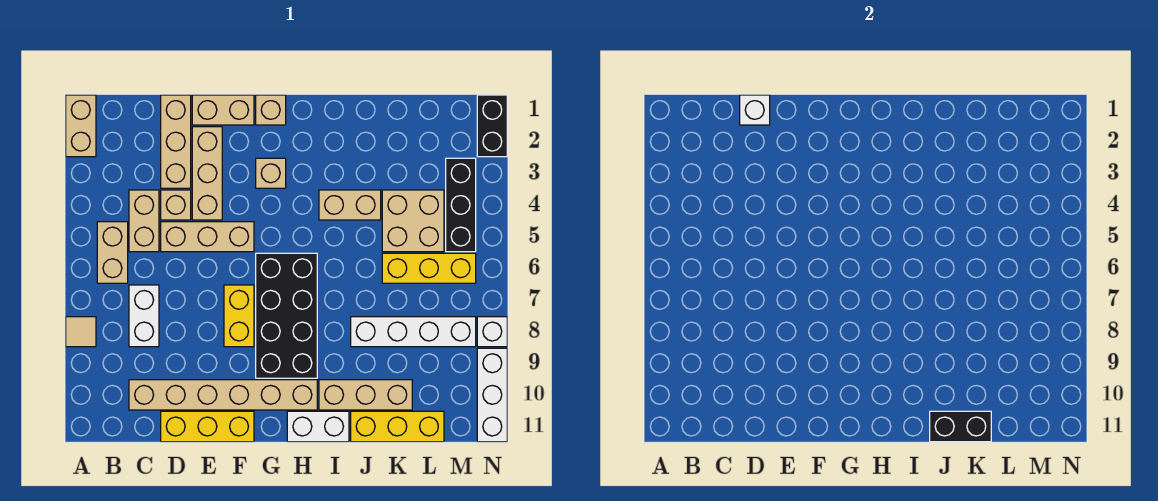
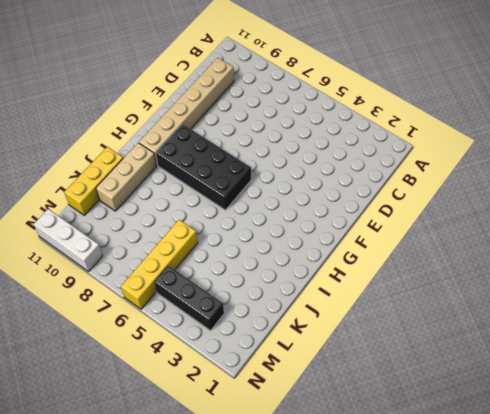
yellow brick K6:N6 level 1 -> yellow brick K6:M6 level 1
none -> tan brick A1:A2 level 1
none -> tan tile A8 level 1
none -> tan brick B5:B6 level 1

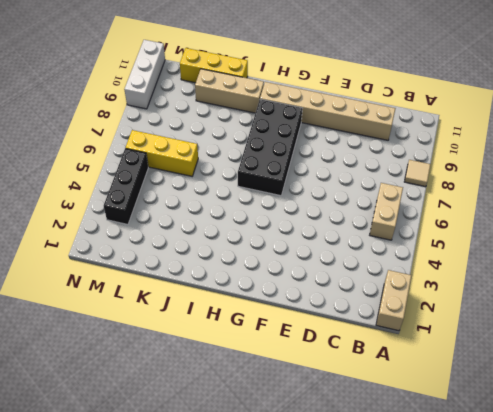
none -> tan brick C4:C5 level 1
none -> white brick C7:C8 level 1
none -> tan brick D1:D3 level 1

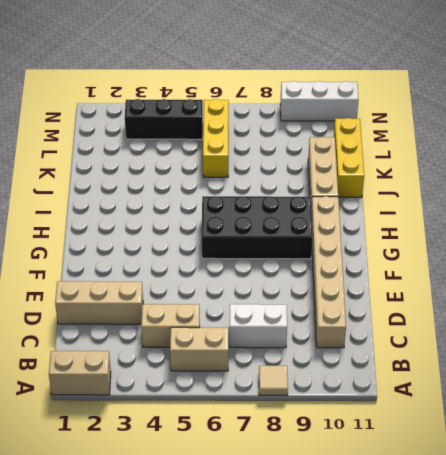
none -> tan brick D4 level 1
none -> tan brick D5:F5 level 1
none -> yellow brick D11:F11 level 1

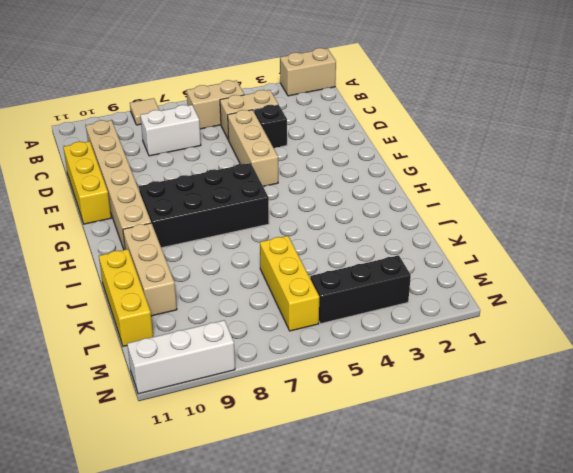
black brick D4 level 1 -> tan brick D4 level 1
none -> tan brick D1:D3 level 1
none -> tan brick E1:F1 level 1
none -> tan brick E2:E4 level 1

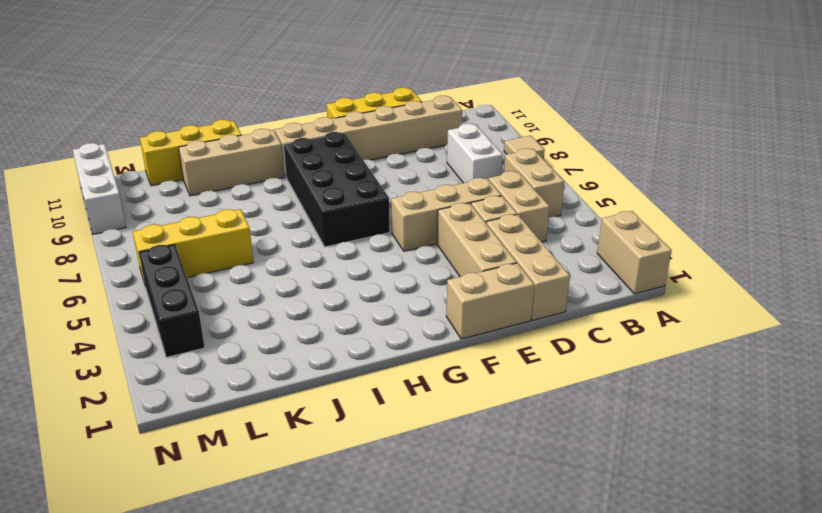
none -> yellow brick F7:F8 level 1
none -> tan brick G1 level 1
none -> tan brick G3 level 1

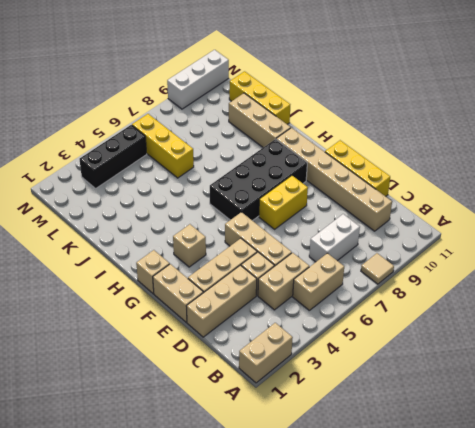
none -> white brick H11:I11 level 1
none -> tan brick I4:J4 level 1
none -> white brick J8:M8 level 1

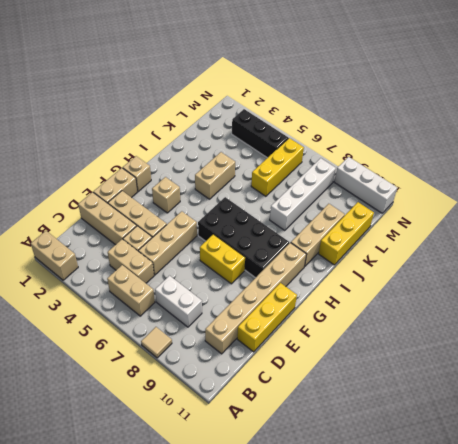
none -> white brick H11:I11 level 1
none -> tan brick K4:L5 level 1
none -> black brick N1:N2 level 1

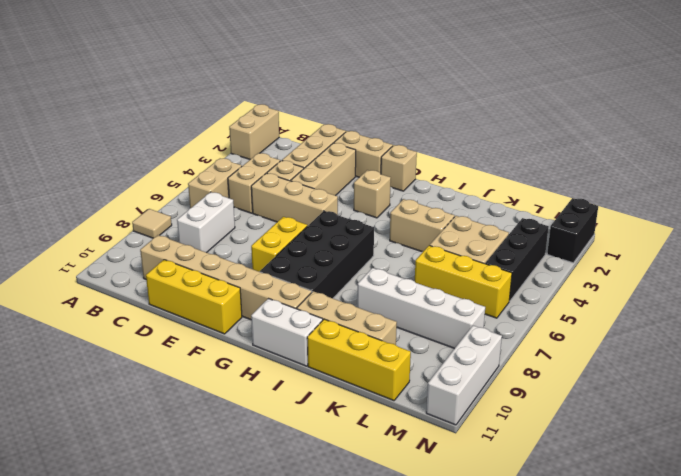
none -> white brick N8 level 1
none -> white brick D1 level 2
none -> black brick J11:K11 level 2

